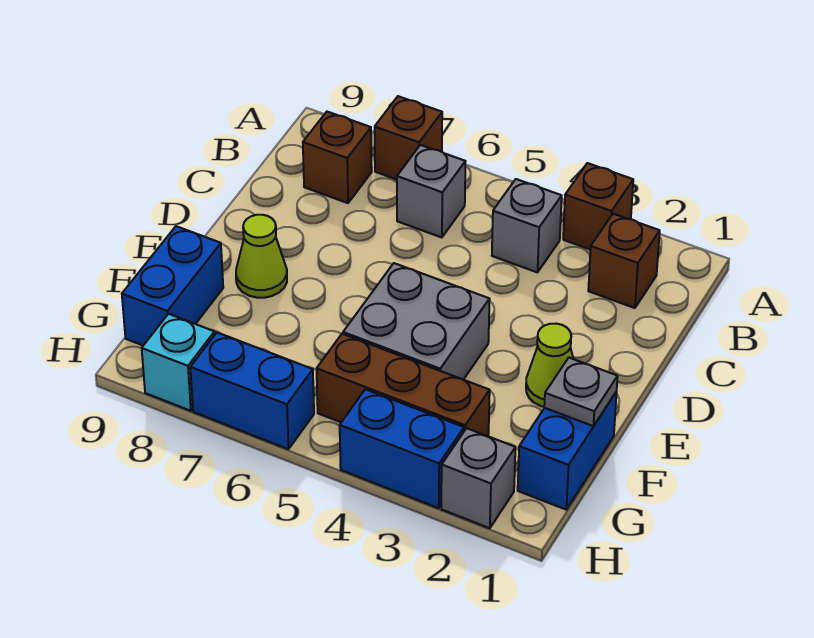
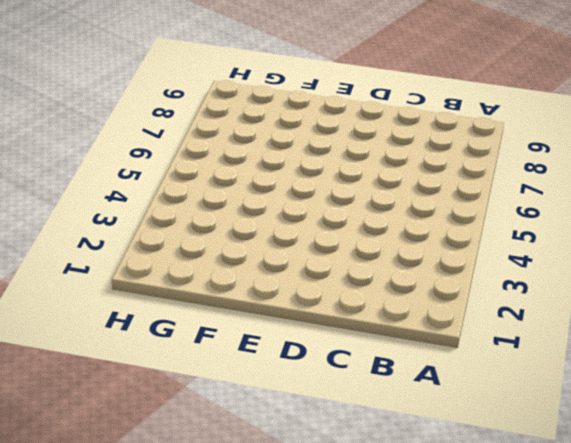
none -> brown brick A3 level 1
none -> brown brick A7 level 1
none -> brown brick B2 level 1

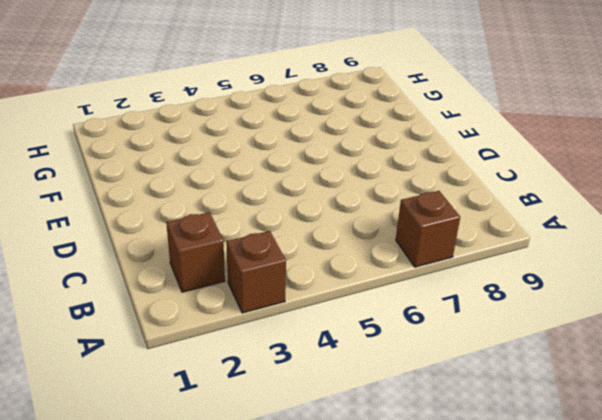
none -> grey brick B4 level 1
none -> grey brick B6 level 1
none -> brown brick B8 level 1

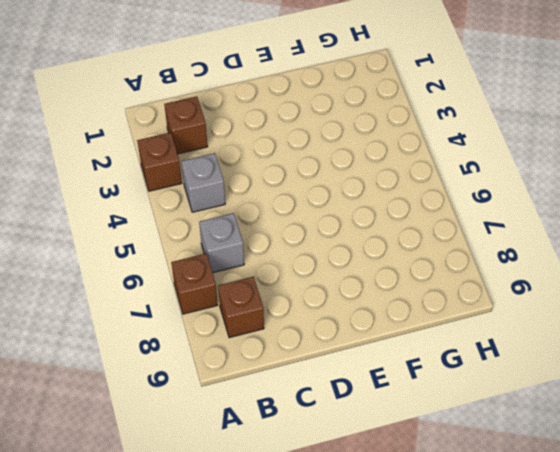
none -> lime cone E2 level 1
none -> grey brick E4:F5 level 1
none -> lime cone E8 level 1

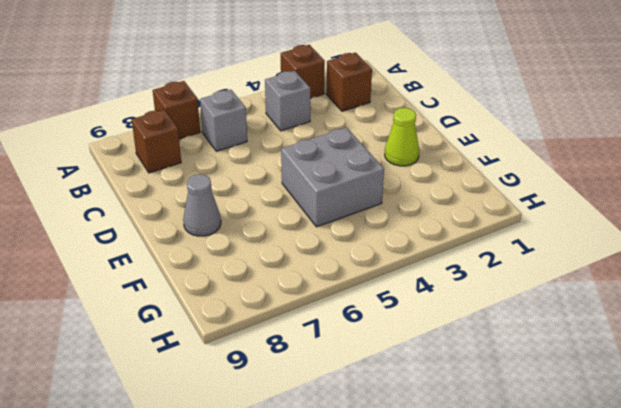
grey cone E8 level 1 -> lime cone E8 level 1
none -> blue brick F1:G1 level 1
none -> blue brick F9:G9 level 1
none -> brown brick G3:G5 level 1

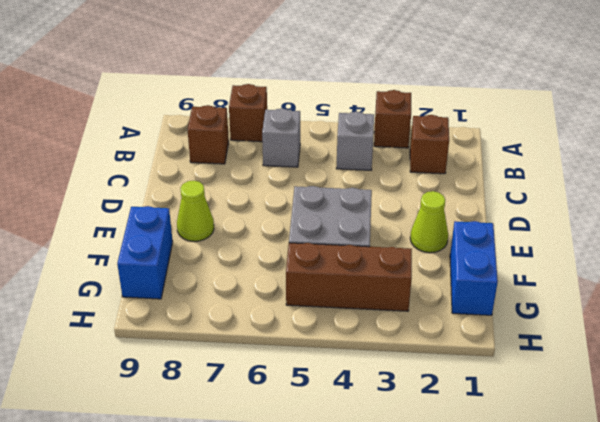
none -> grey brick H2 level 1
none -> blue brick H3:H4 level 1
none -> blue brick H6:H7 level 1

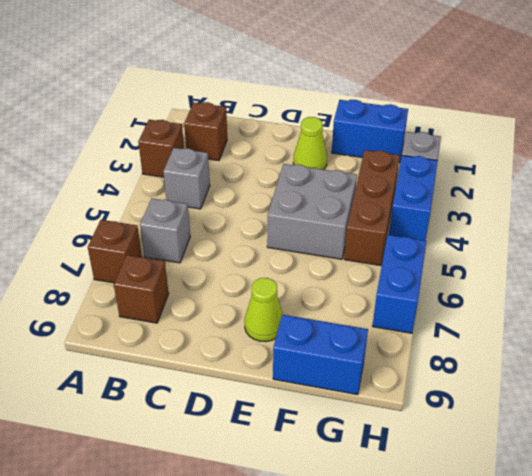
none -> cyan brick H8 level 1
none -> grey plate F1 level 2

